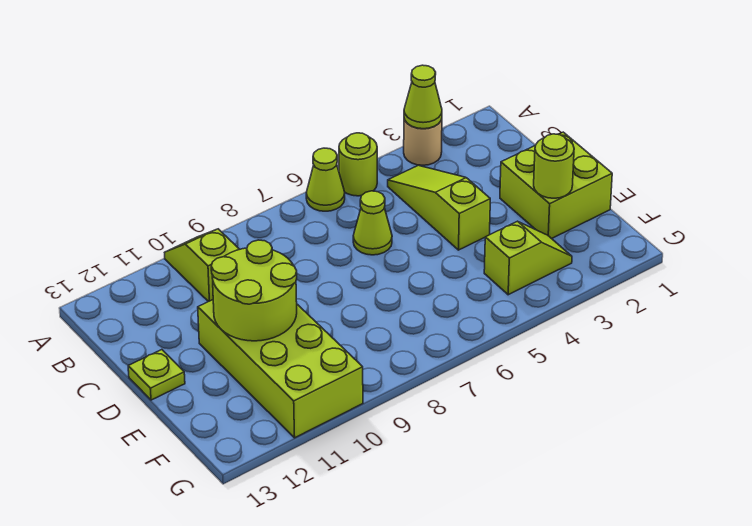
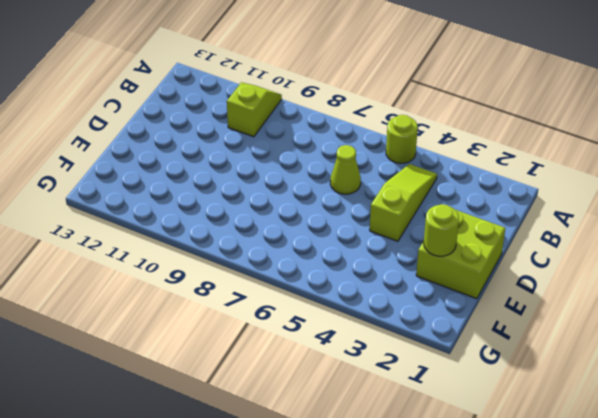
none -> tan round brick A3 level 1
none -> lime cone A6 level 1
none -> lime brick D10:G11 level 1

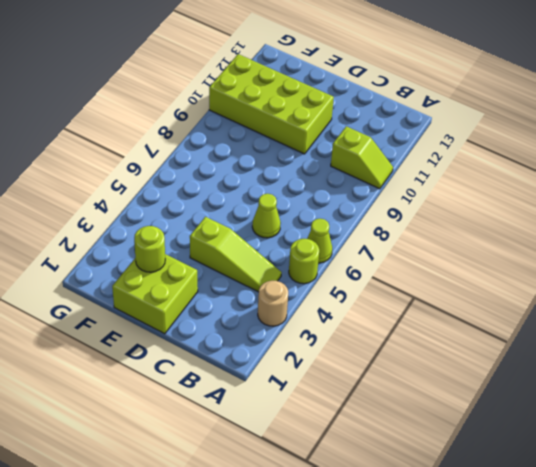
none -> lime plate D13 level 1
none -> lime slope F3:F4 level 1 top 4
none -> lime cone A3 level 2

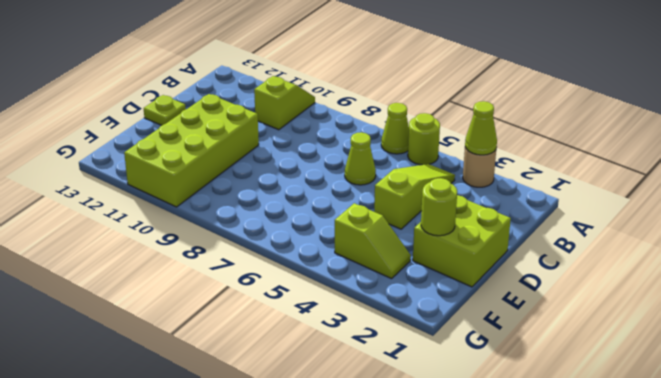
none -> lime round brick D10:E11 level 2

